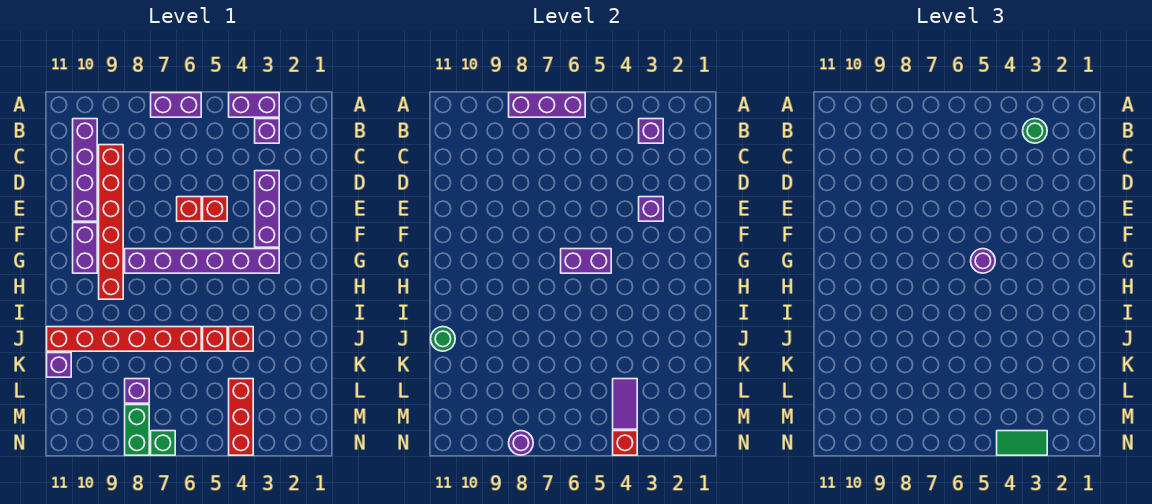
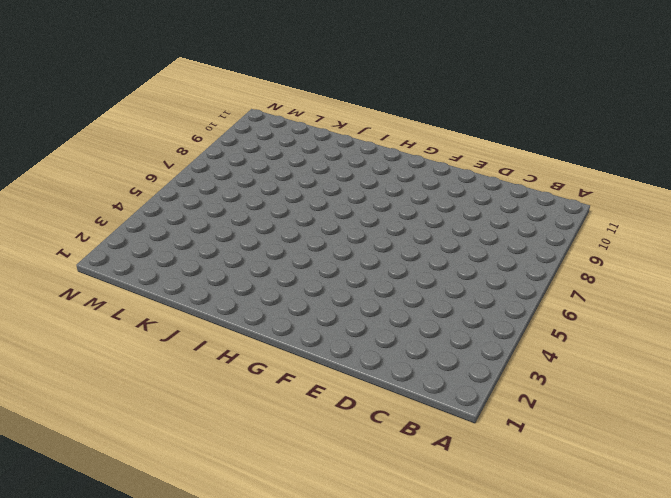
none -> purple brick A3:A4 level 1
none -> purple brick A6:A7 level 1
none -> purple brick B3 level 1

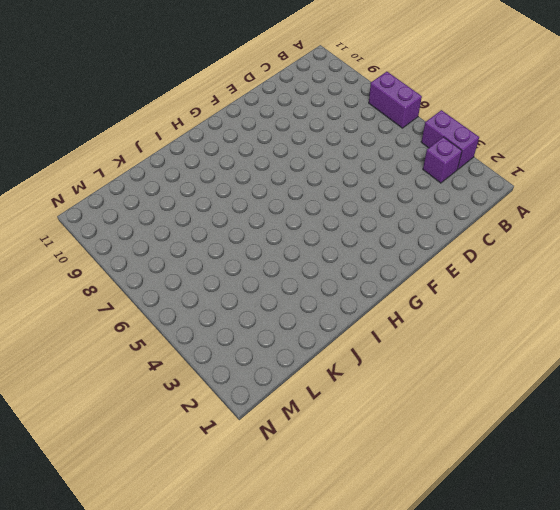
none -> purple brick B10:E10 level 1
none -> red brick C9:H9 level 1
none -> purple brick D3:F3 level 1

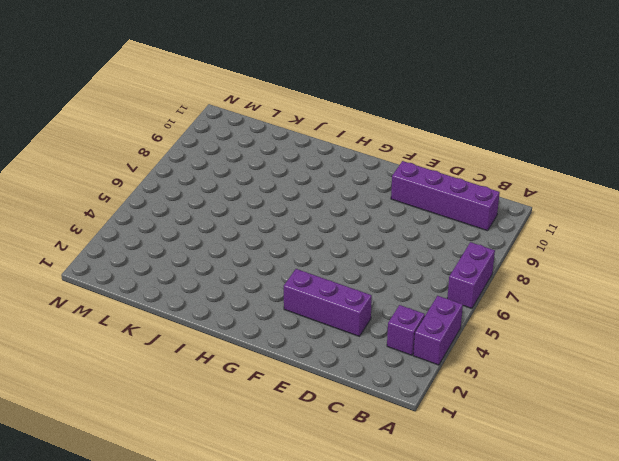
none -> red brick C9:H9 level 1
none -> red brick E5 level 1
none -> red brick E6 level 1

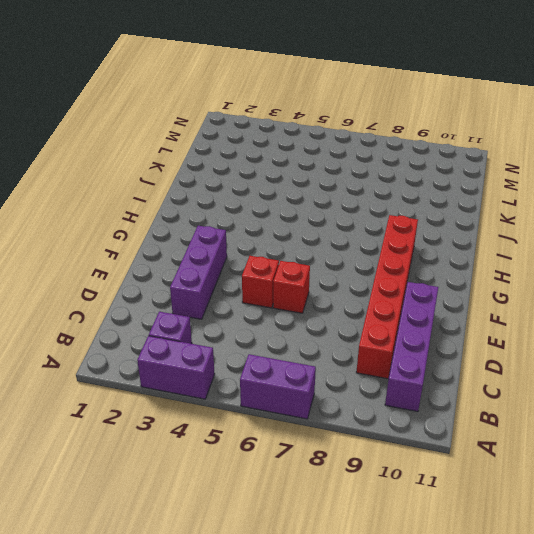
none -> purple brick F10:G10 level 1
none -> purple brick G3:G8 level 1
none -> red brick J4 level 1

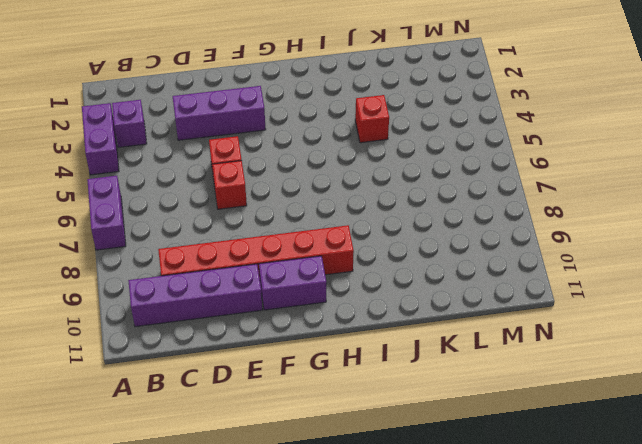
none -> purple brick G3:G8 level 1
none -> red brick J5 level 1
none -> red brick J6:J11 level 1

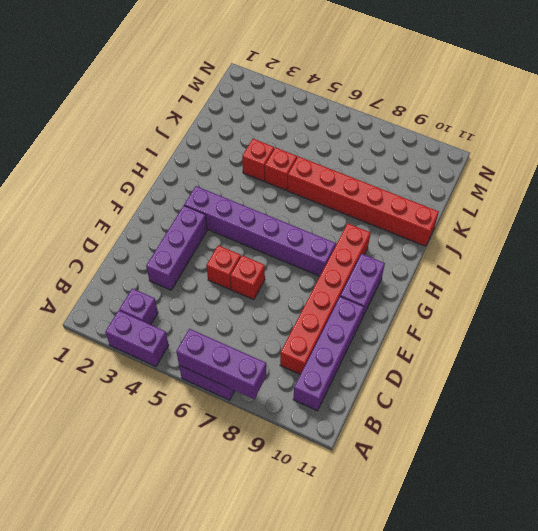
none -> purple brick K11 level 1
none -> red brick L4:N4 level 1
none -> purple brick L8 level 1

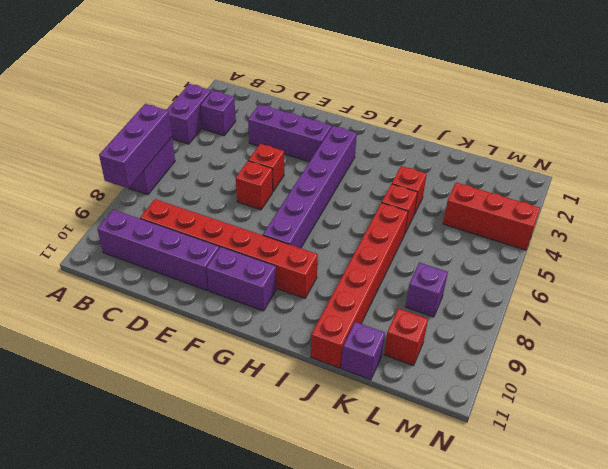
red brick L10 level 1 -> red brick N4 level 2
none -> green brick M8:N8 level 1
none -> green brick N7 level 1
none -> purple brick B3 level 2

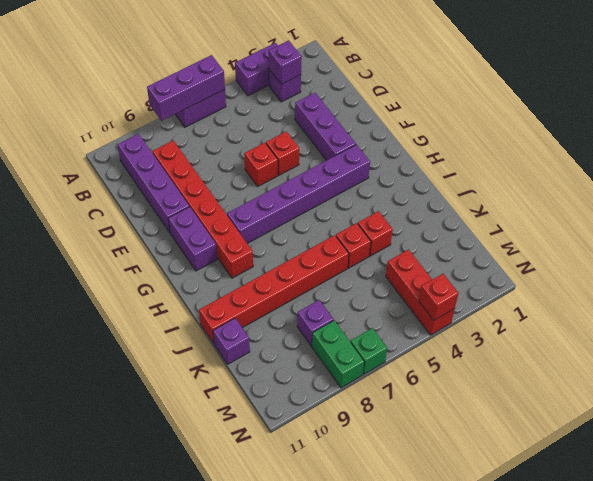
none -> purple brick E3 level 2
none -> purple brick G5:G6 level 2
none -> green round brick J11 level 2

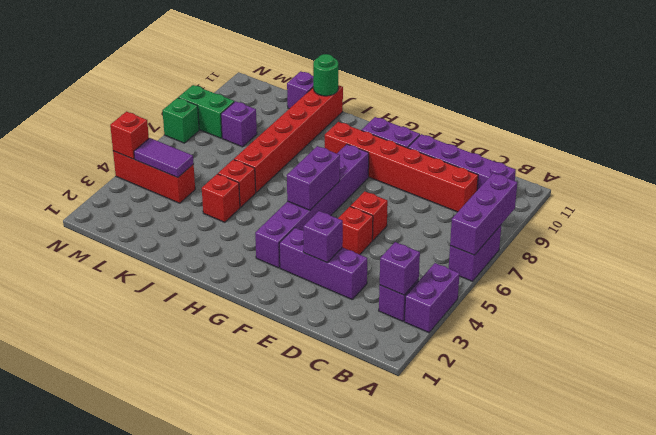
none -> purple round brick N8 level 2
none -> green round brick B3 level 3
none -> purple round brick G5 level 3

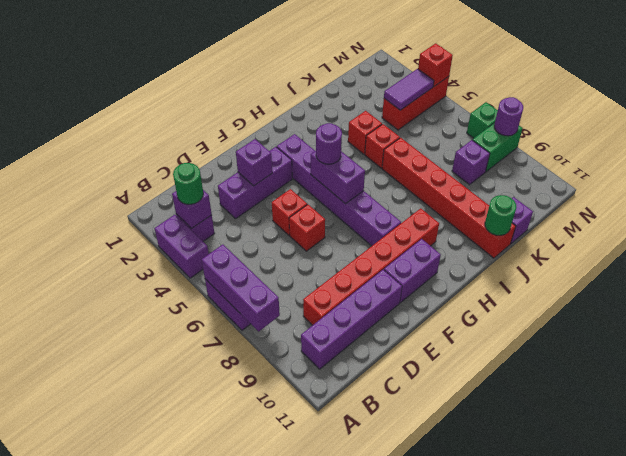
none -> green tile N3:N4 level 3

